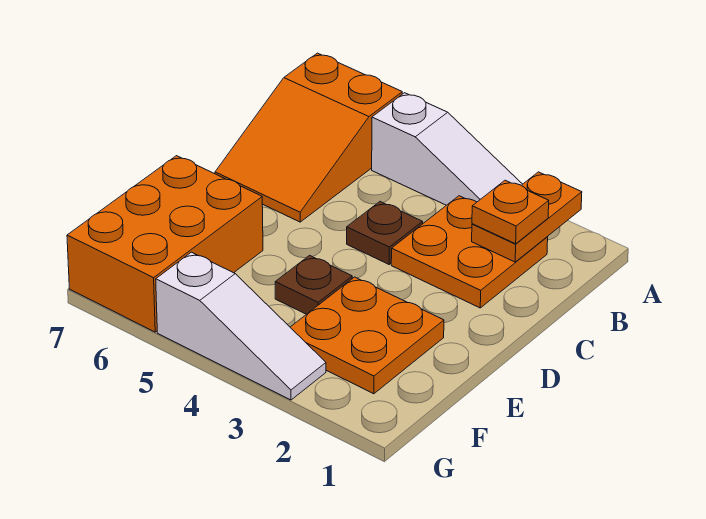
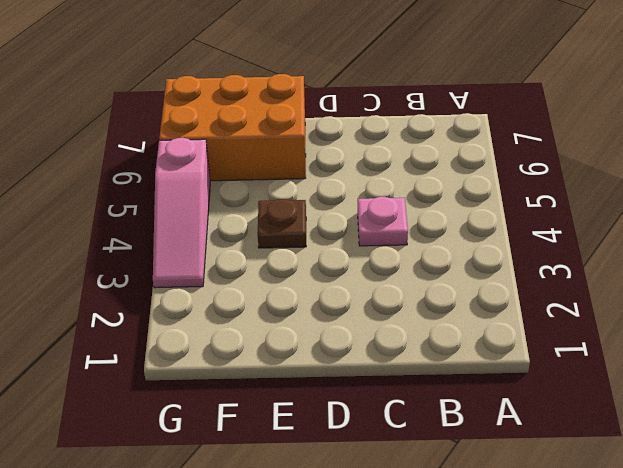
pink plate C4 level 1 -> brown plate C4 level 1
pink slope G3:G5 level 1 top 5 -> white slope G3:G5 level 1 top 5
none -> white slope A3:A5 level 1 top 5
none -> orange slope A6:C7 level 1 top A

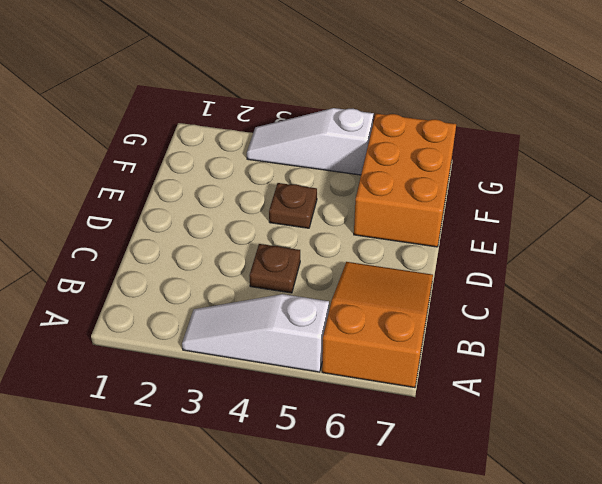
none -> orange plate B2:C3 level 1
none -> orange plate E2:F3 level 1

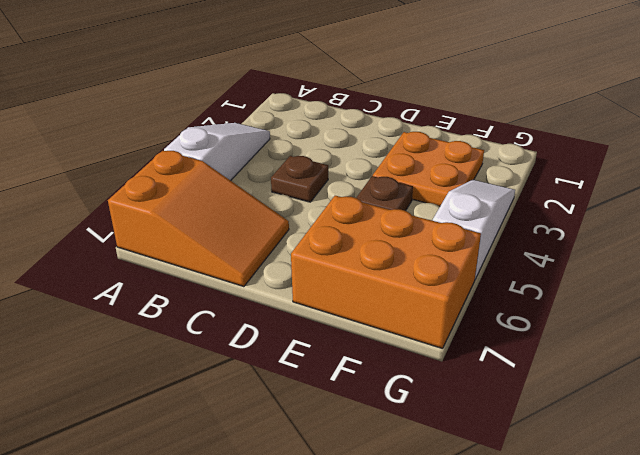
none -> orange plate B2:C3 level 1
none -> orange plate A2:B2 level 2

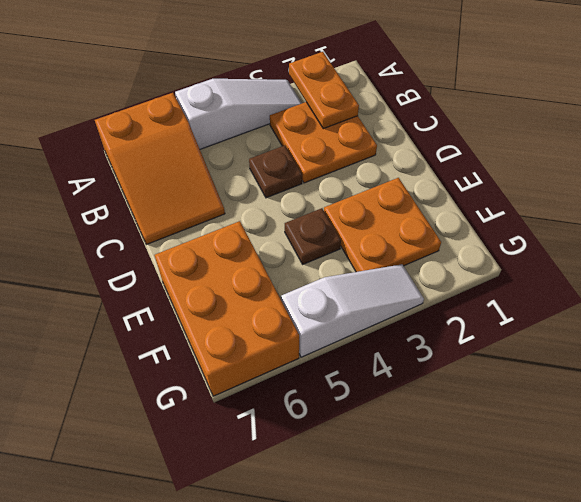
none -> orange plate B2 level 3

